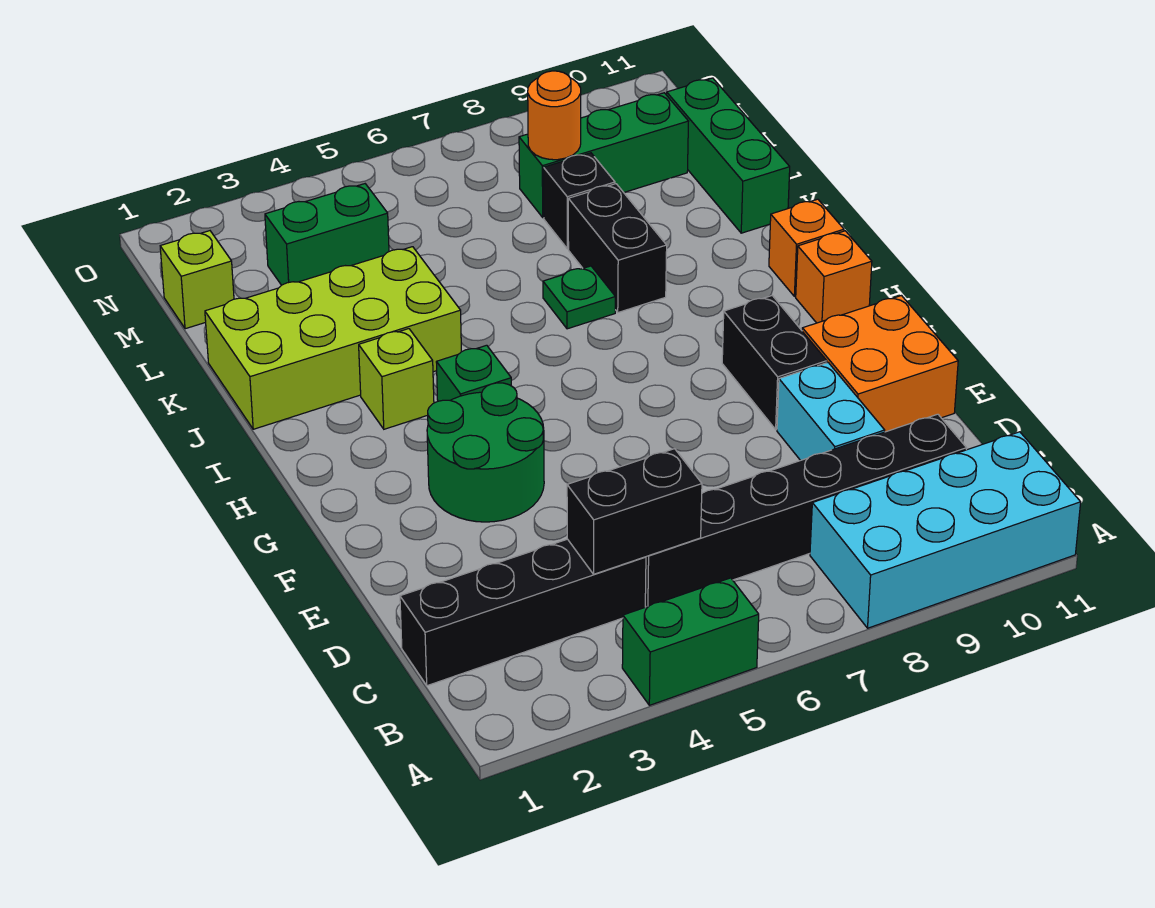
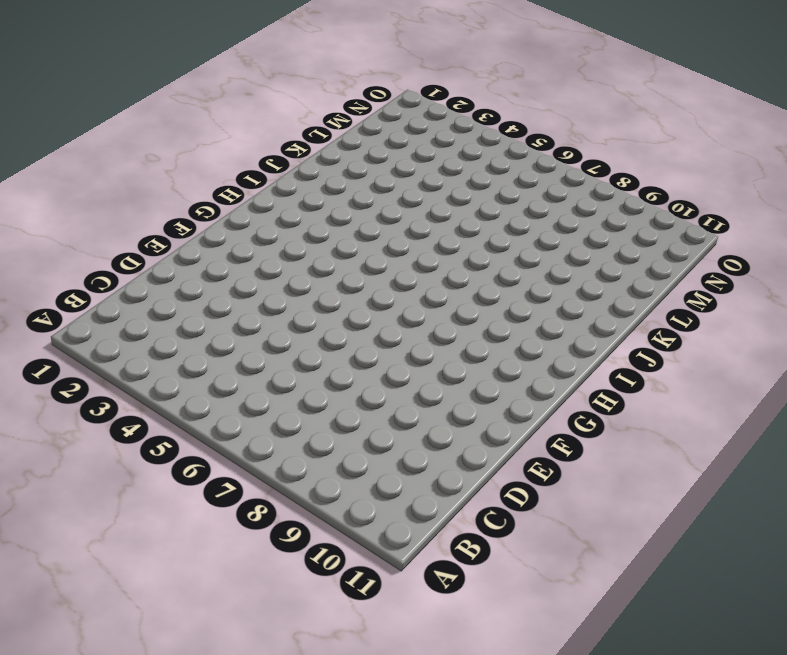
none -> green brick A4:A5 level 1
none -> cyan brick A8:B11 level 1
none -> black brick C1:C4 level 1

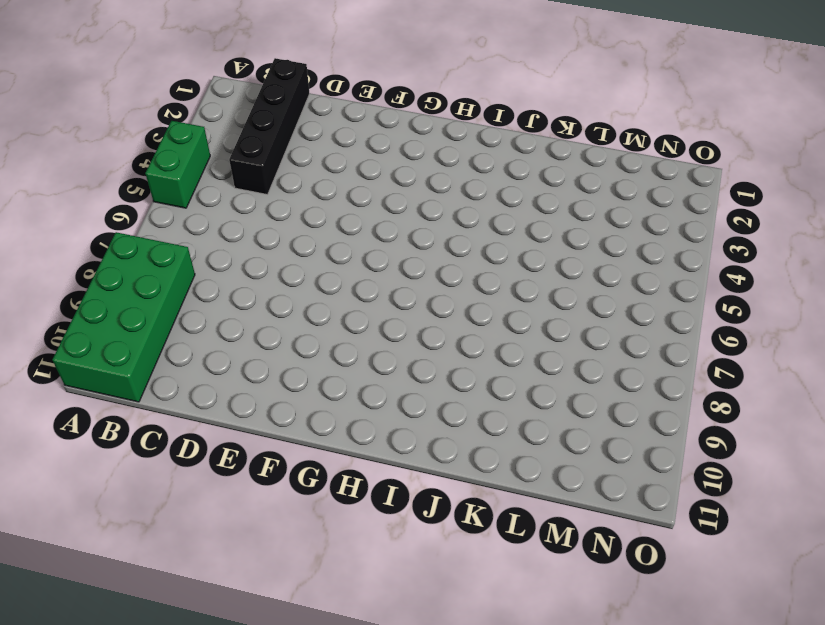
green brick A8:B11 level 1 -> cyan brick A8:B11 level 1
none -> black brick C5:C10 level 1
none -> cyan brick D9:E9 level 1
none -> orange brick E10:F11 level 1

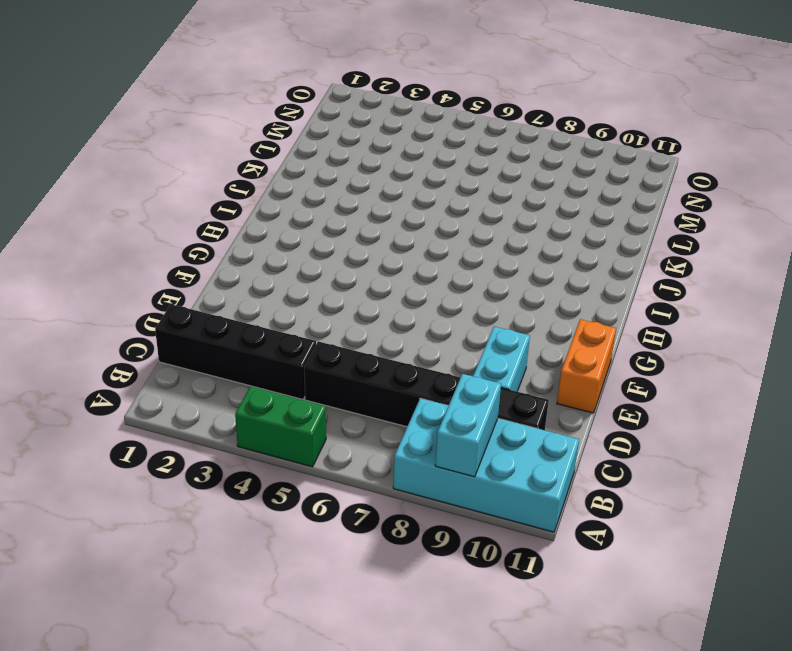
cyan brick A9:B9 level 2 -> none
orange brick E11:F11 level 1 -> orange brick E10:F11 level 1
none -> green round brick F3:G4 level 1
none -> black brick F9:G9 level 1
none -> green brick H4 level 1

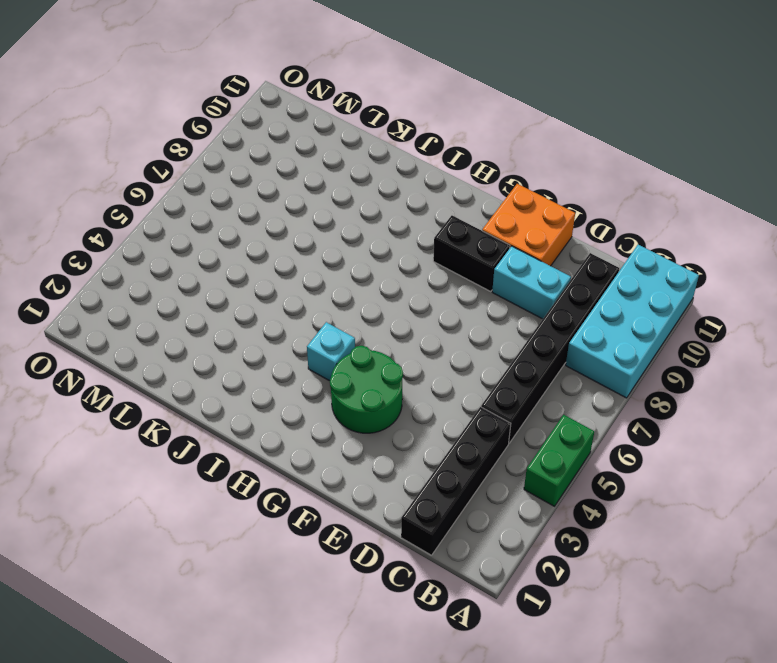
cyan brick H4 level 1 -> green brick H4 level 1
none -> orange brick H11 level 1
none -> lime brick I3 level 1
none -> orange brick I11 level 1

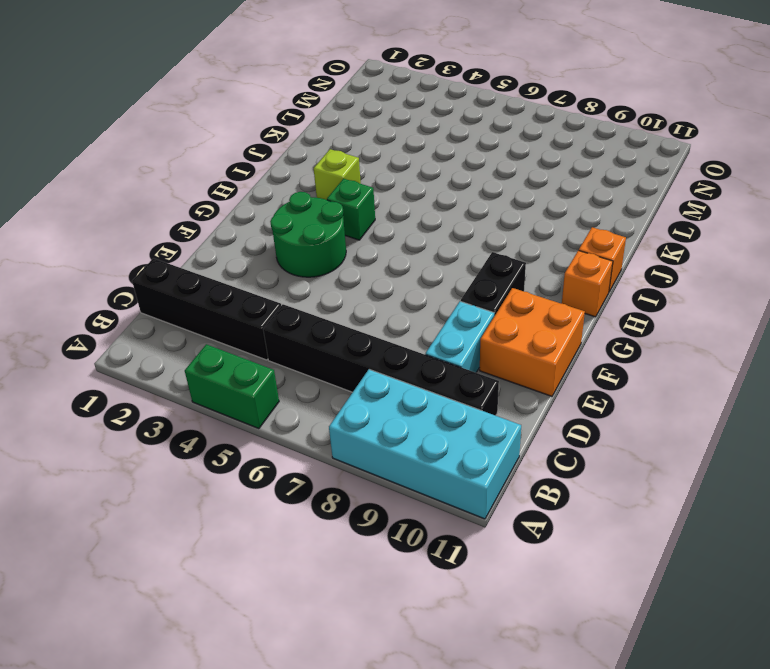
none -> lime brick J1:K4 level 1
none -> green plate J7 level 1
none -> black brick J8:K8 level 1

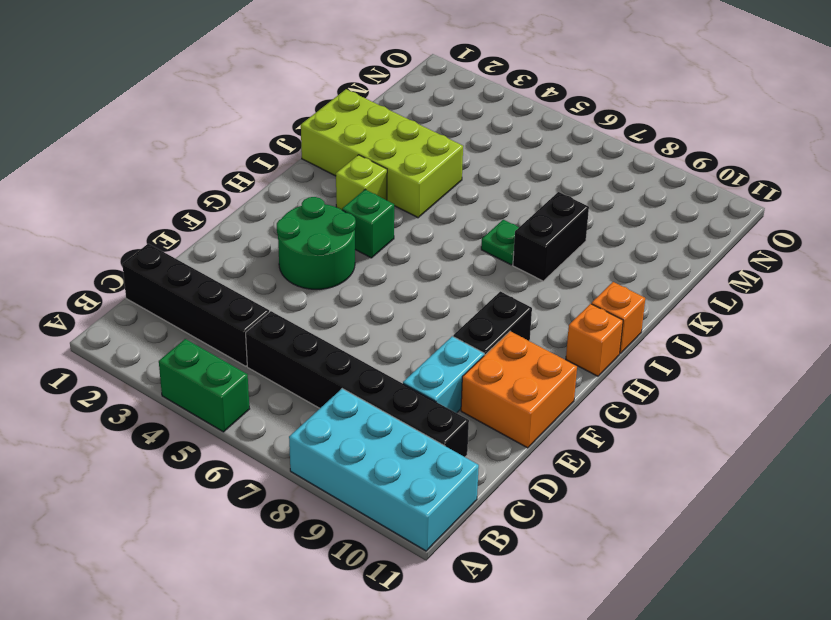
none -> green brick K11:M11 level 1
none -> black brick L8 level 1
none -> lime brick M1 level 1

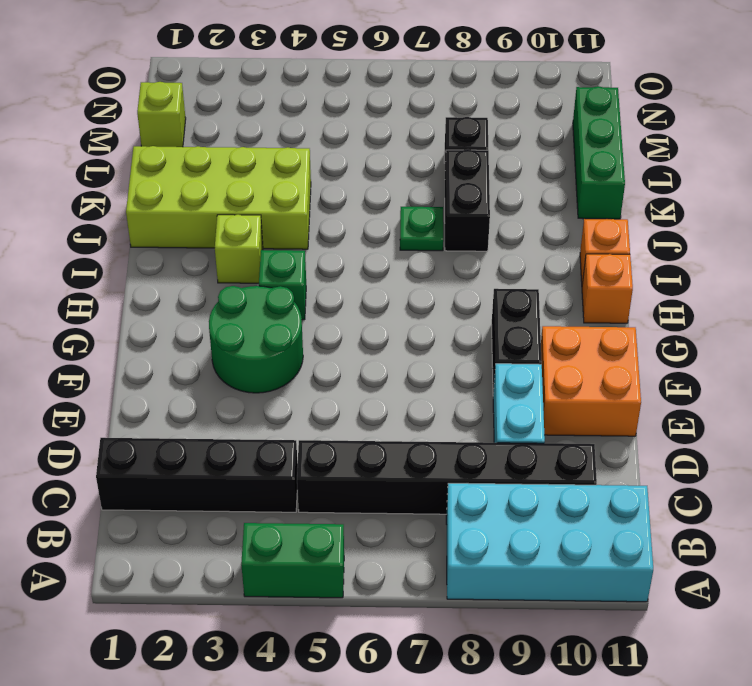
none -> green brick M3:M4 level 1
none -> green brick M8:M10 level 1
none -> black brick C4:C5 level 2

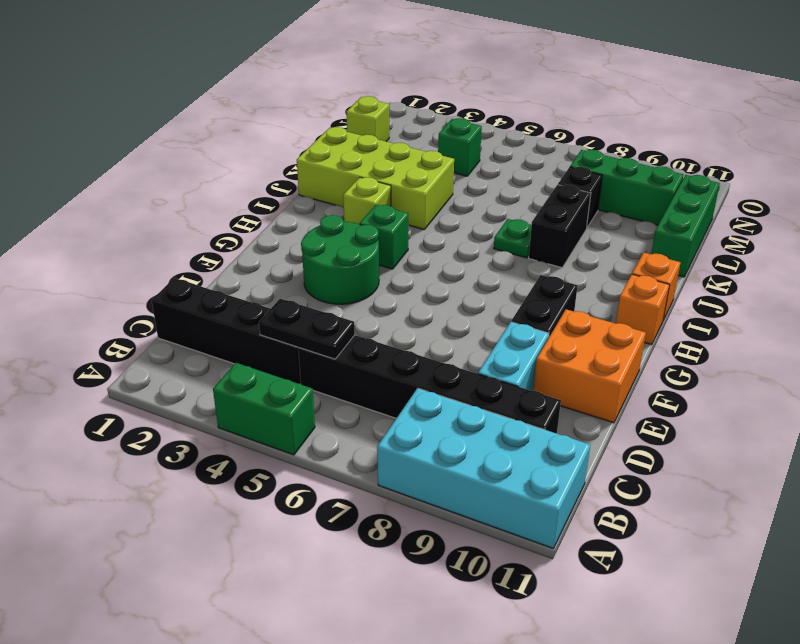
black plate C4:C5 level 2 -> black brick C4:C5 level 2
green brick M4 level 1 -> green brick M3:M4 level 1
none -> orange round brick M8 level 2

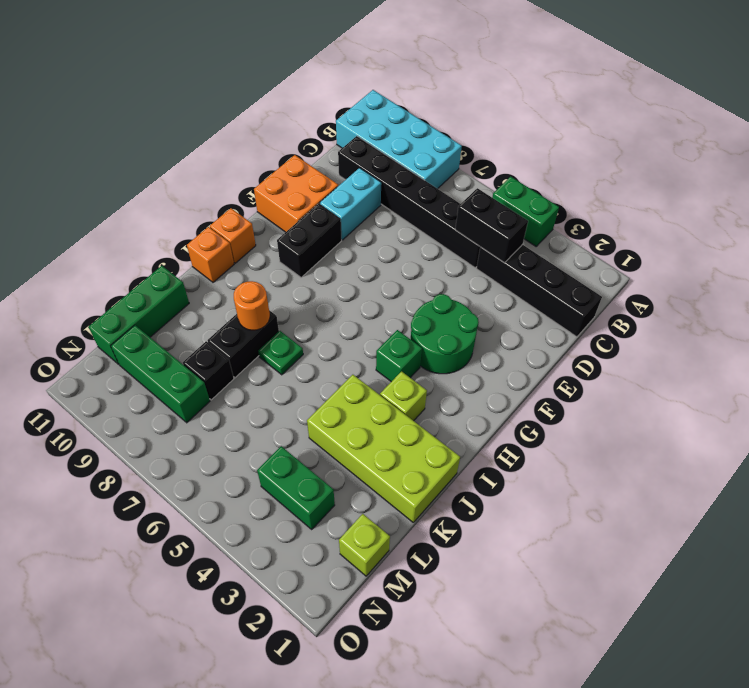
orange round brick J8 level 2 -> orange round brick M8 level 2

